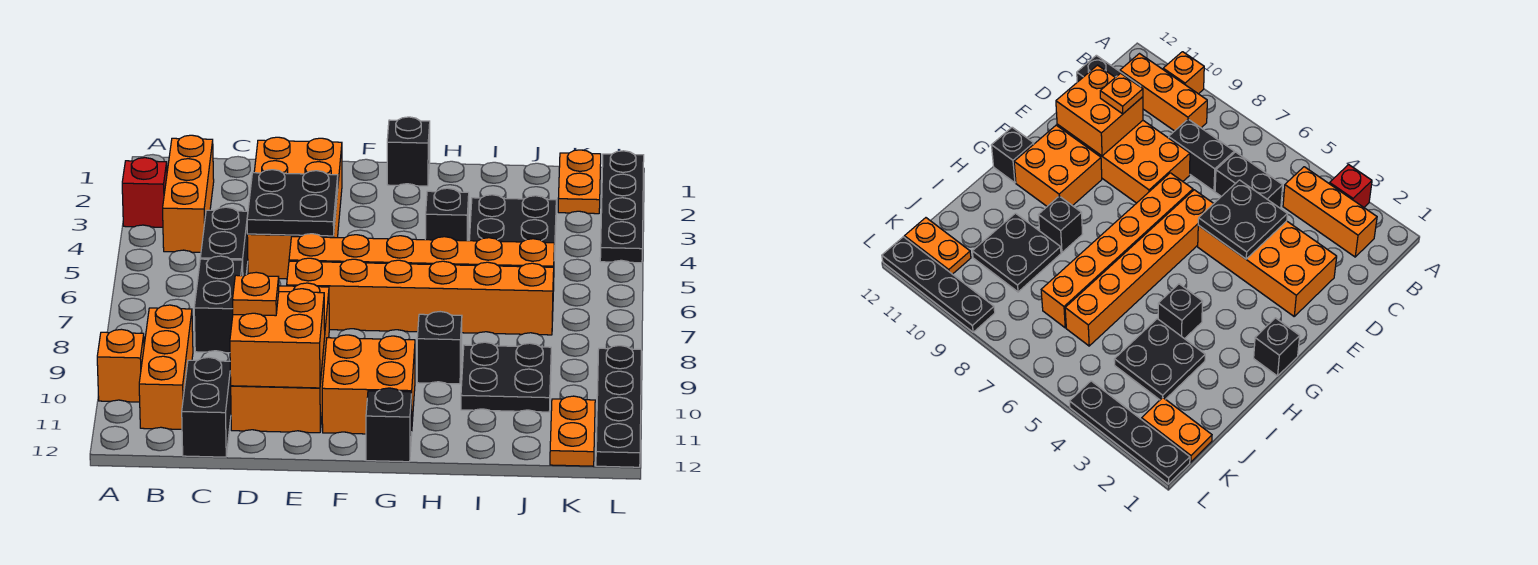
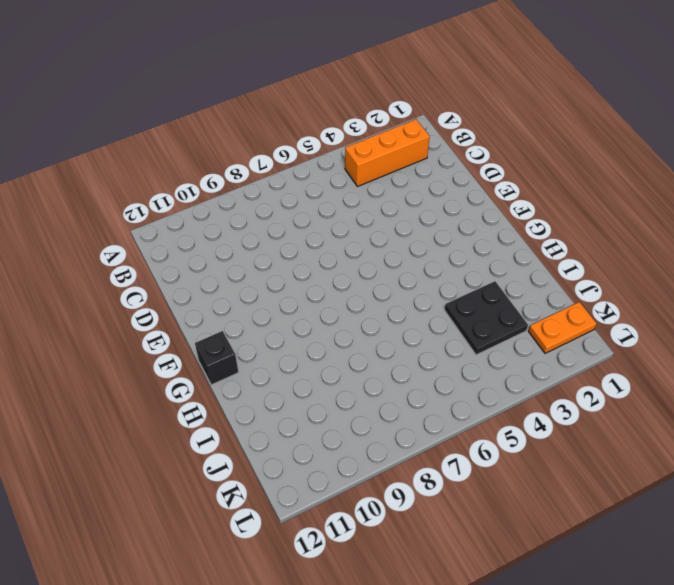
none -> red brick A3 level 1
none -> orange brick A10 level 1
none -> orange brick B9:B11 level 1

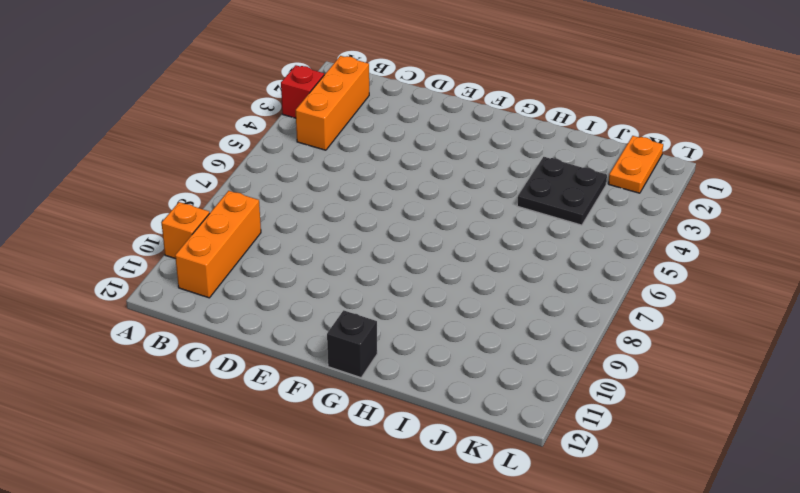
none -> black brick C5:C6 level 1
none -> black brick C7:C8 level 1
none -> black brick C11:C12 level 1

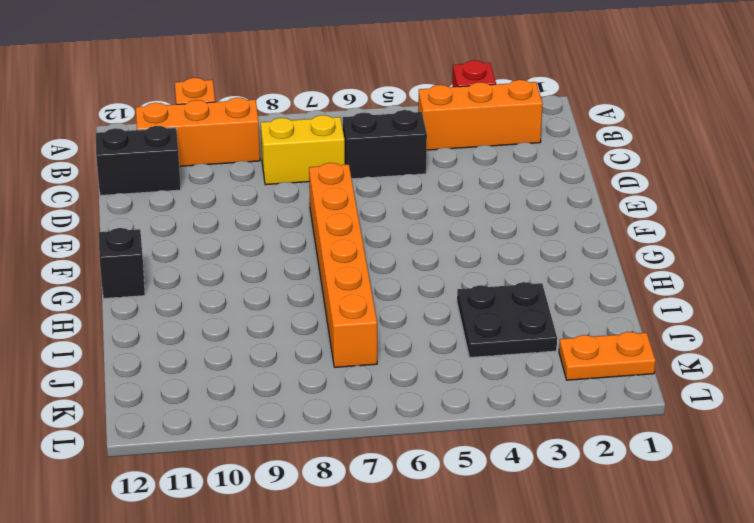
yellow brick C7:C8 level 1 -> black brick C7:C8 level 1
none -> orange brick D2:E5 level 1
none -> orange brick D8:E11 level 1
none -> orange brick E6:J6 level 1

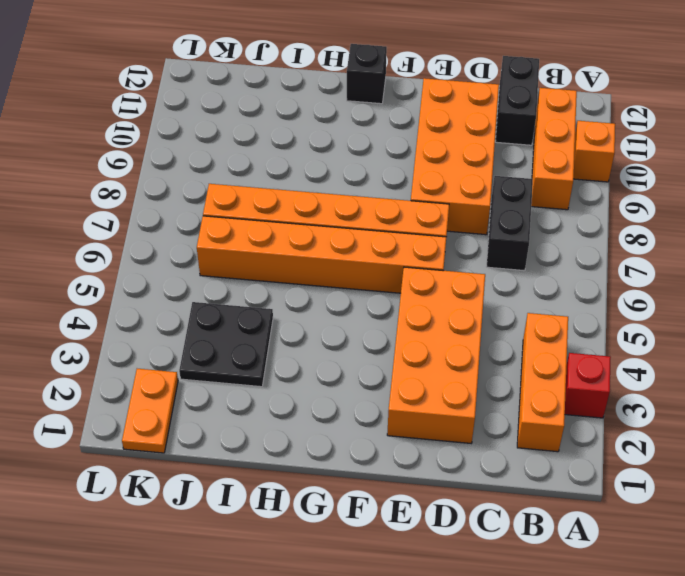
none -> black brick C5:C6 level 1
none -> orange brick F10:G11 level 1
none -> black brick G1 level 1

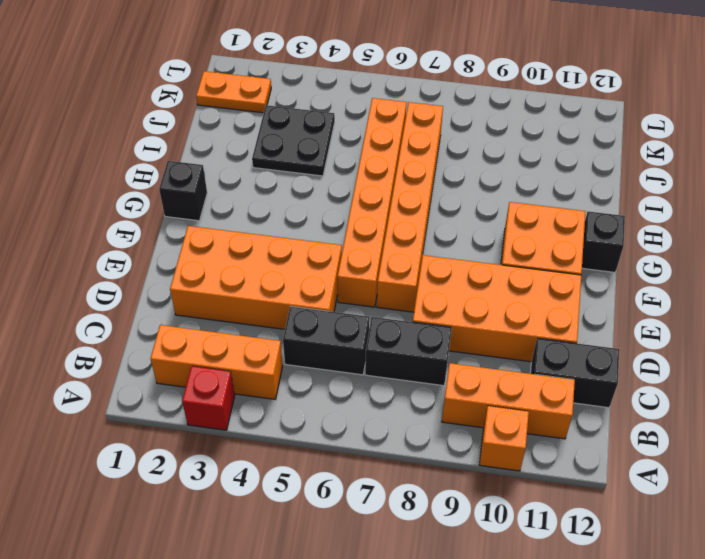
none -> black brick H4 level 1
none -> black brick H9 level 1
none -> black plate I9:J10 level 1

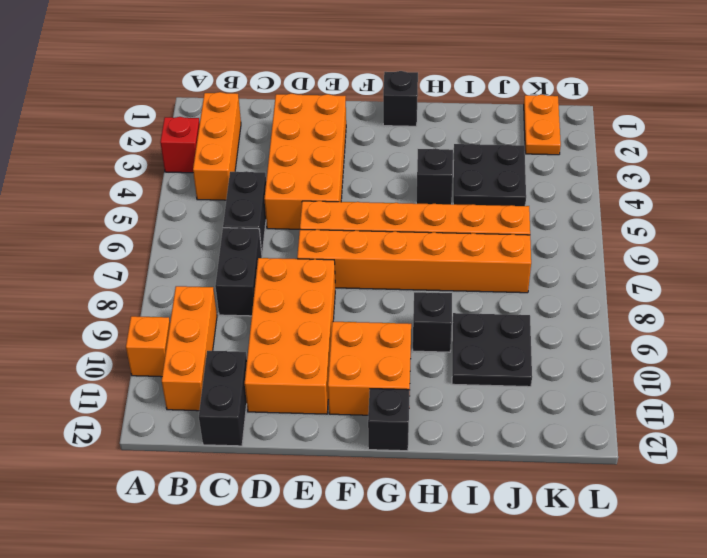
none -> orange plate K11:K12 level 1
none -> black plate L1:L4 level 1
none -> black plate L9:L12 level 1

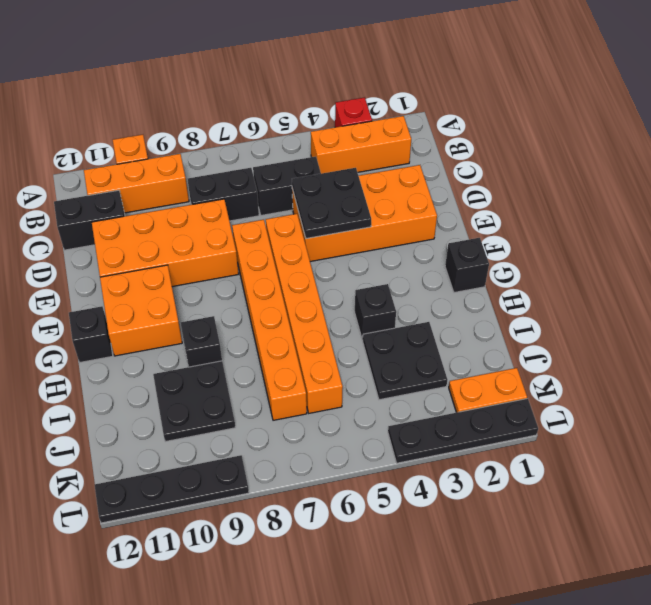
none -> orange plate K11:K12 level 1
none -> orange brick D10:E11 level 2
none -> orange plate D10 level 3

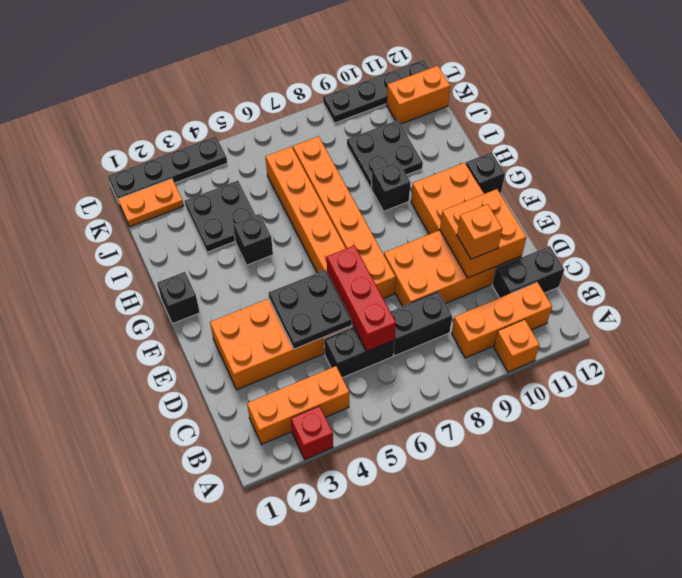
red brick C6:E6 level 2 -> none
orange brick D10 level 3 -> orange plate D10 level 3
orange brick K11:K12 level 1 -> orange plate K11:K12 level 1

